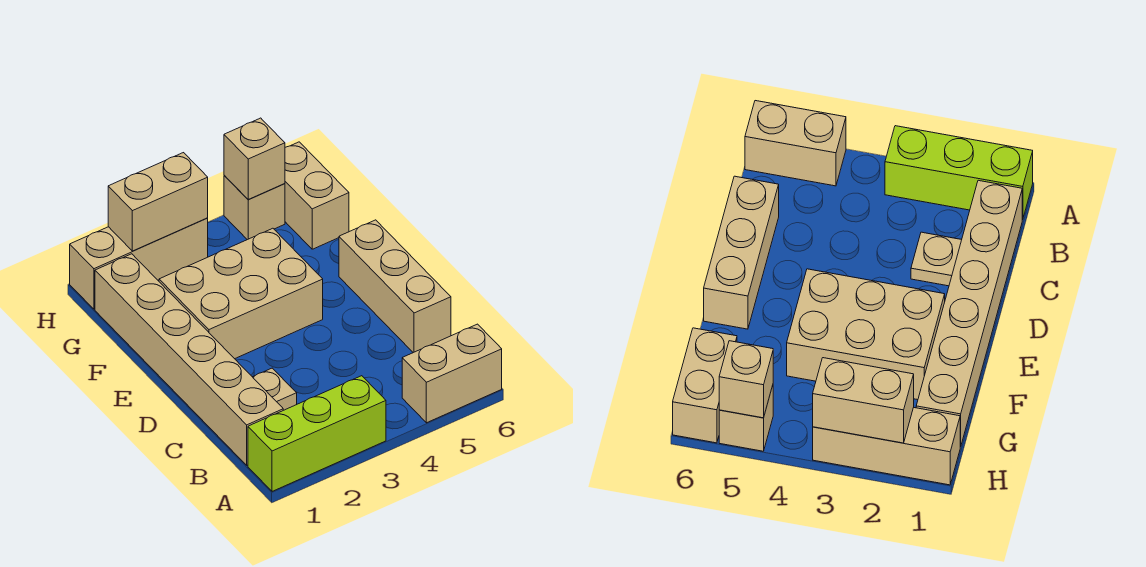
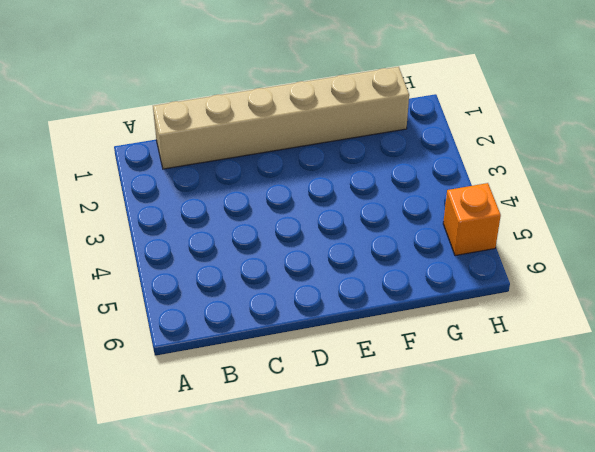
orange brick H5 level 1 -> tan brick H5 level 1
none -> lime brick A1:A3 level 1
none -> tan brick A5:A6 level 1

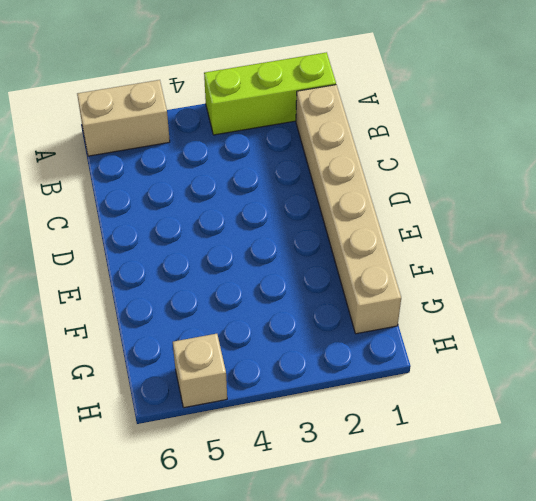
none -> tan plate C2 level 1
none -> tan brick C6:E6 level 1

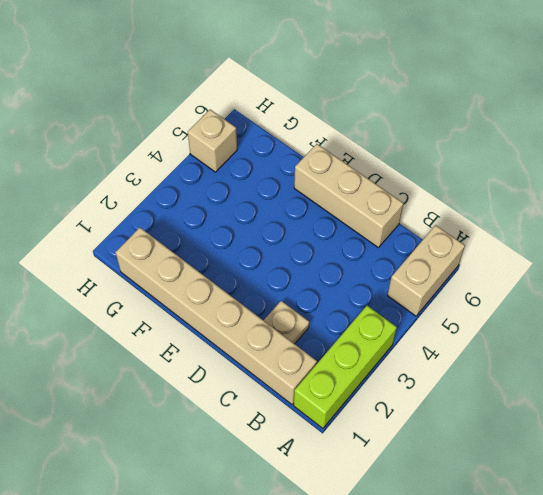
none -> tan brick E2:F4 level 1
none -> tan brick G6:H6 level 1

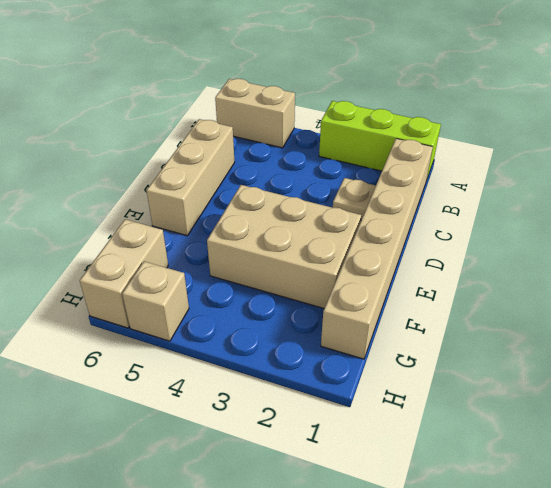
none -> tan brick H1:H3 level 1
none -> tan brick H2:H3 level 2

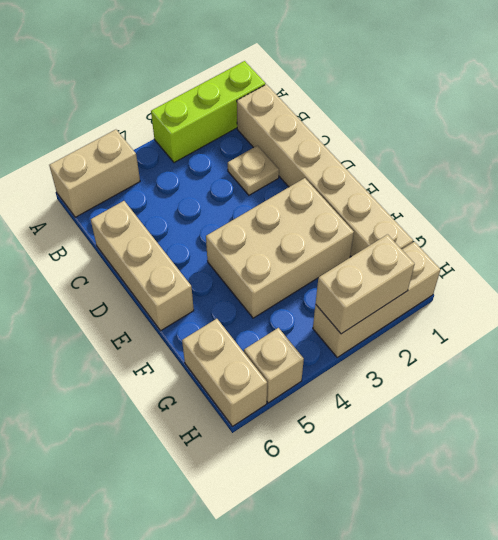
none -> tan brick H5 level 2

